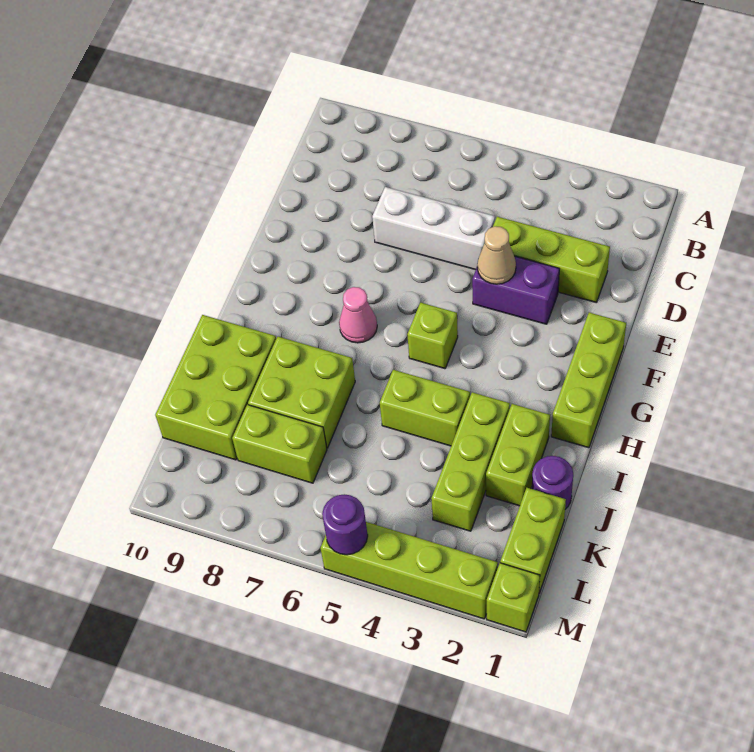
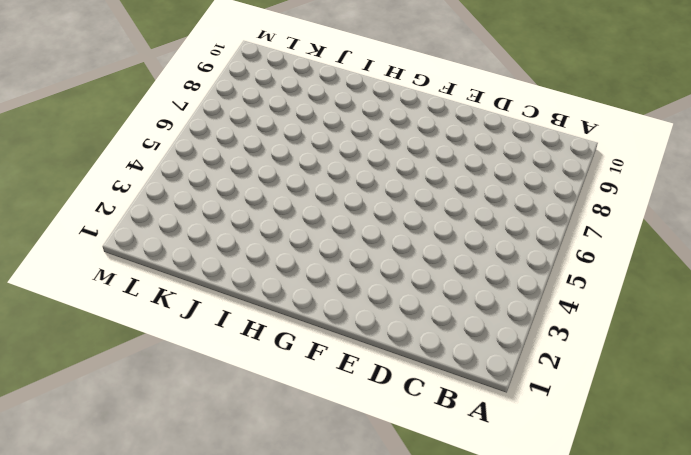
none -> lime brick D2:D4 level 1
none -> white brick D5:D7 level 1
none -> purple brick E3:E4 level 1

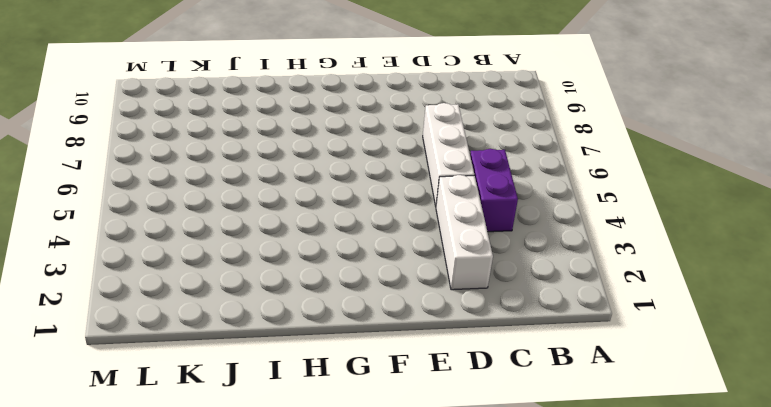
purple brick C4:C5 level 1 -> purple brick E3:E4 level 1
white brick D2:D4 level 1 -> lime brick D2:D4 level 1
none -> lime brick F1:H1 level 1
none -> lime brick G5 level 1
none -> pink cone G7 level 1

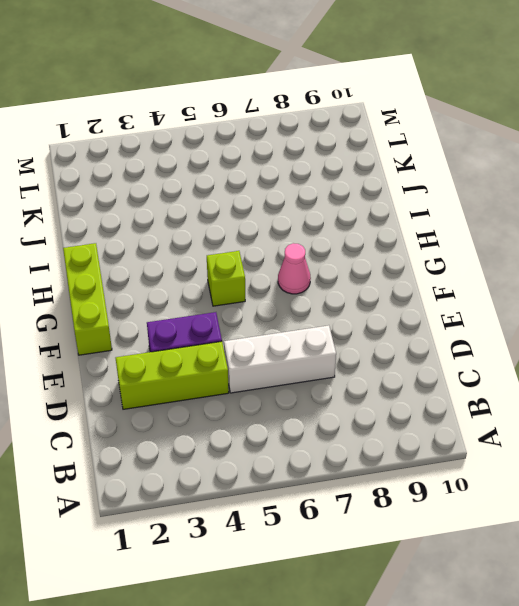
none -> lime brick I2:J2 level 1
none -> lime brick I3:K3 level 1
none -> lime brick I4:I5 level 1

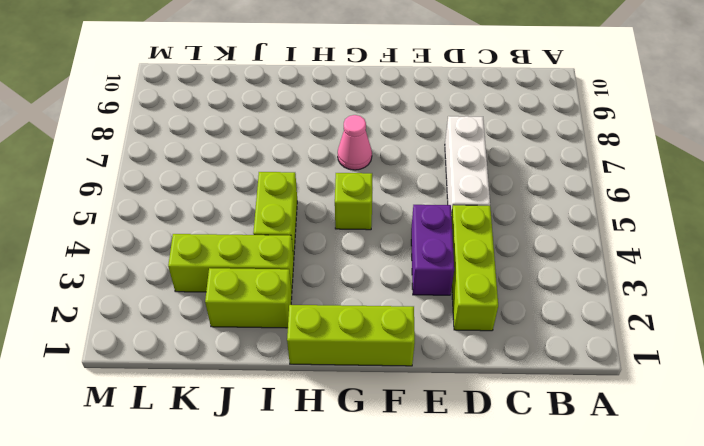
none -> lime brick I7:J8 level 1
none -> lime brick I9:K10 level 1
none -> purple round brick J1 level 1

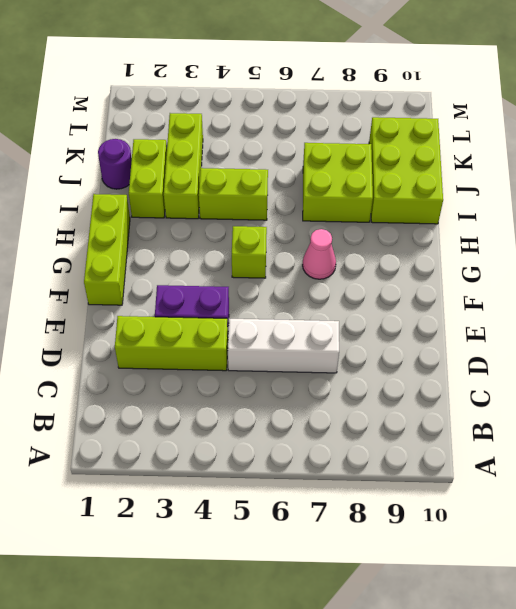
none -> lime brick K1:L1 level 1
none -> lime brick K7:K8 level 1
none -> lime brick M1 level 1

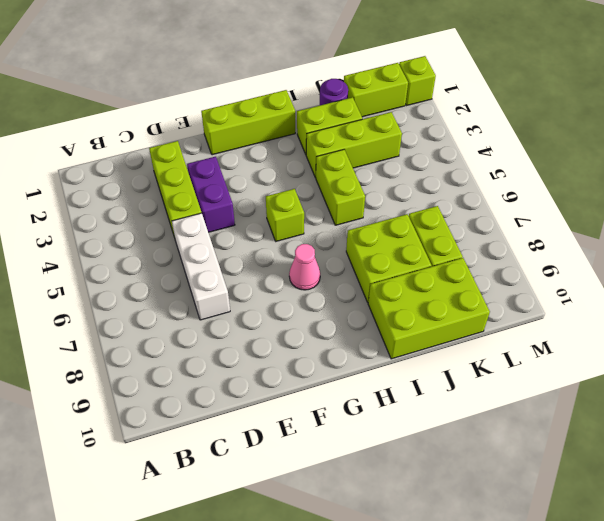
none -> lime brick M2:M5 level 1
none -> tan cone E4 level 2
none -> purple round brick M5 level 2

